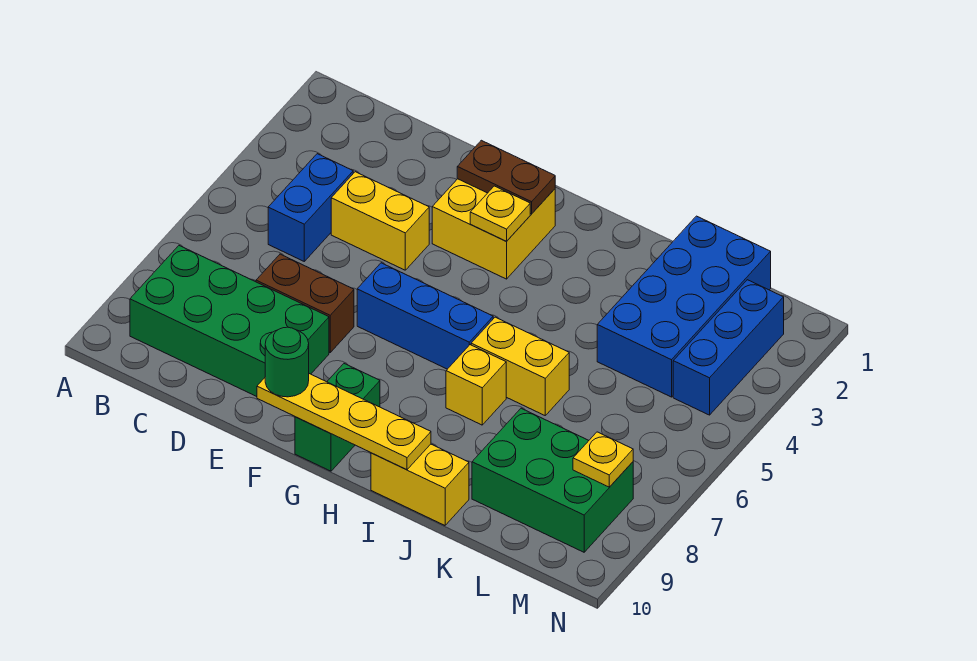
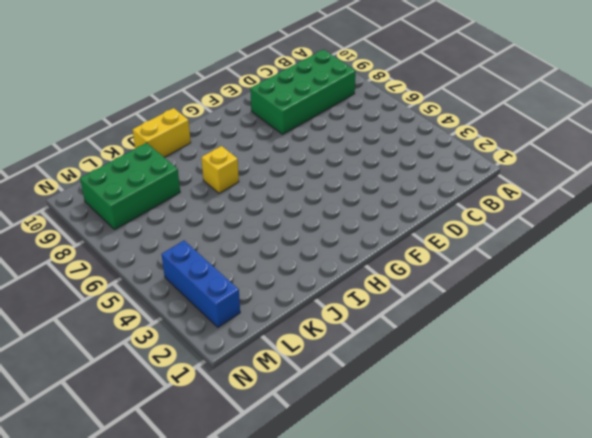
none -> blue brick C4:C5 level 1
none -> yellow brick D4:E4 level 1
none -> brown brick D7:E7 level 1

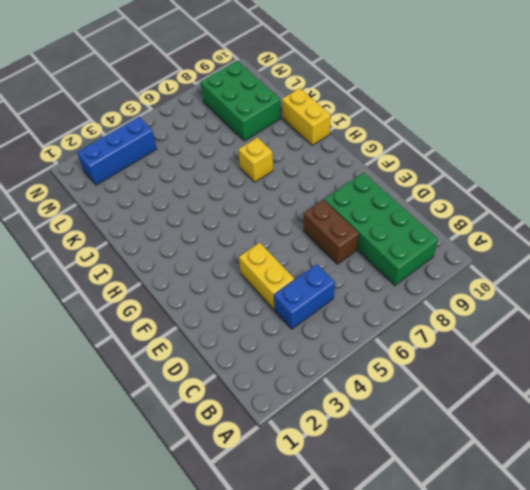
none -> yellow brick F2:G3 level 1
none -> blue brick F6:H6 level 1
none -> green brick G9:G10 level 1

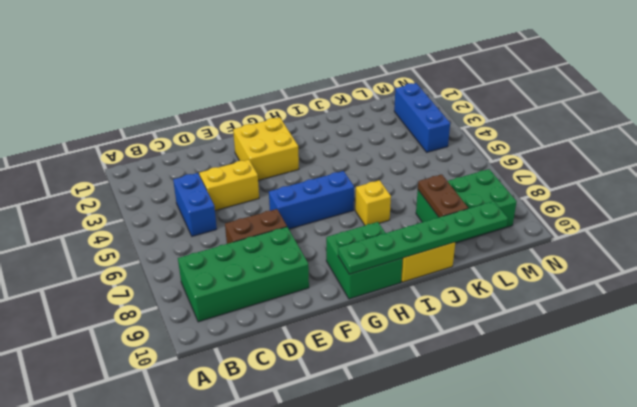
green brick G9:H10 level 1 -> green brick G9:G10 level 1
green plate G10:L10 level 2 -> yellow plate F10:I10 level 2
brown plate K8:K9 level 2 -> brown plate F2:G2 level 2
none -> yellow brick I6:J6 level 1
none -> blue brick K1:L4 level 1
none -> yellow plate G3 level 2

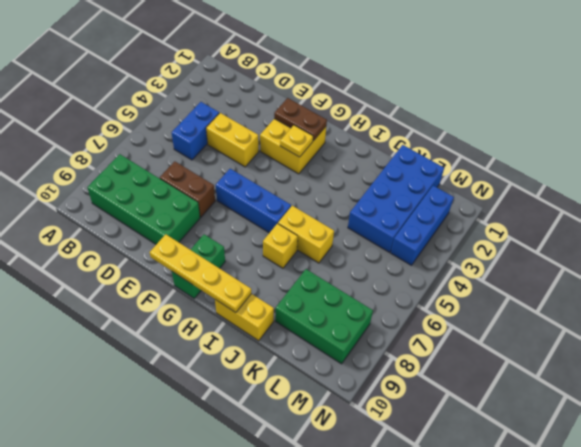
none -> yellow plate M8 level 2
none -> green round brick F10 level 3

